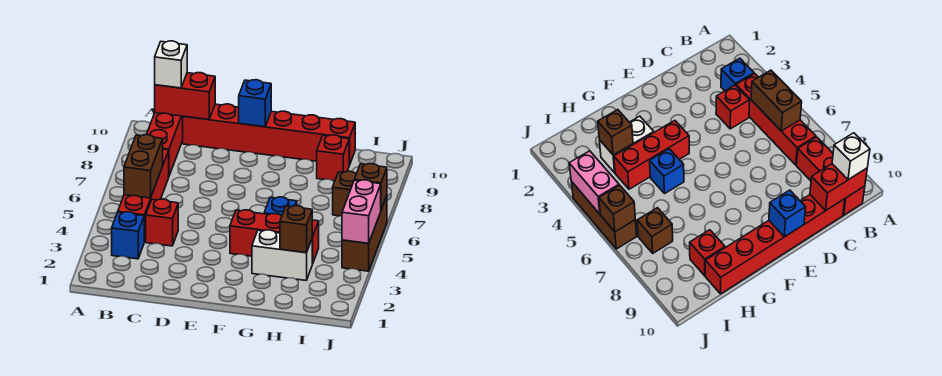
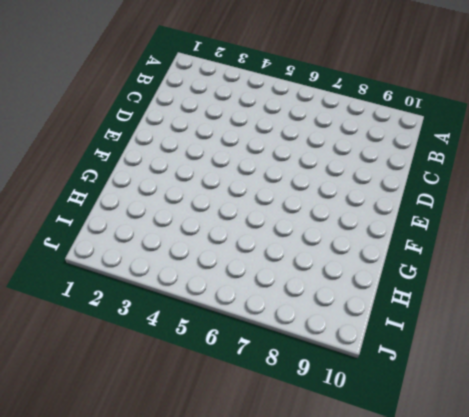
none -> blue brick B3 level 1
none -> red brick B4:B7 level 1
none -> red brick B8:B10 level 1

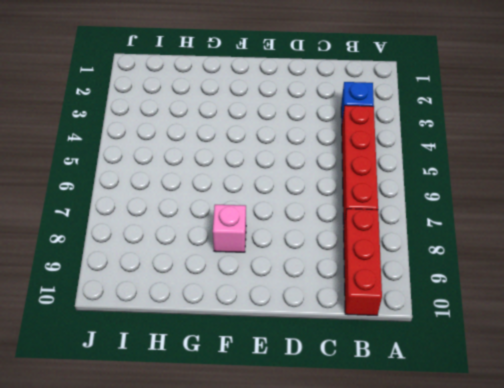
pink brick F8 level 1 -> none
none -> red brick C4 level 1
none -> red brick C10:H10 level 1
none -> red brick F4:H4 level 1

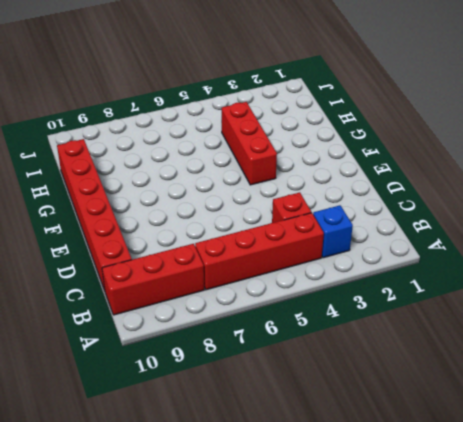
none -> white brick G3:H3 level 1
none -> blue brick G5 level 1
none -> red brick H9 level 1

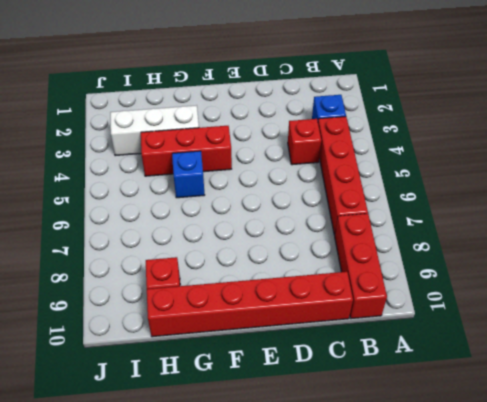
white brick G3:I3 level 1 -> white brick G3:H3 level 1
none -> brown brick I7 level 1
none -> brown brick J4:J6 level 1
none -> brown brick B5:B6 level 2

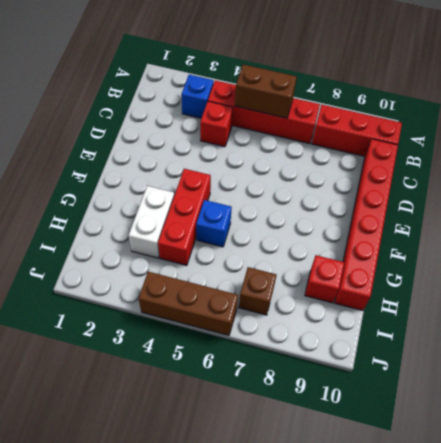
none -> red brick B10:C10 level 2
none -> blue brick E10 level 2
none -> brown brick H3 level 2

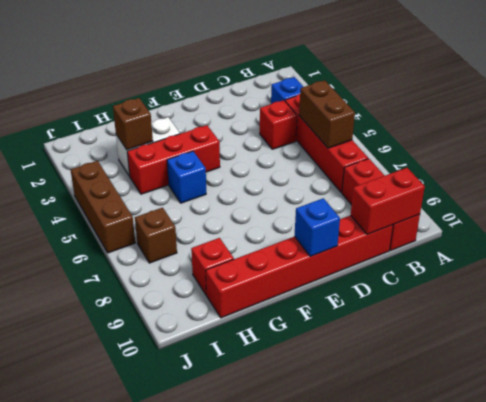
none -> pink brick J4:J5 level 2
none -> brown brick J6 level 2
none -> white brick B10 level 3

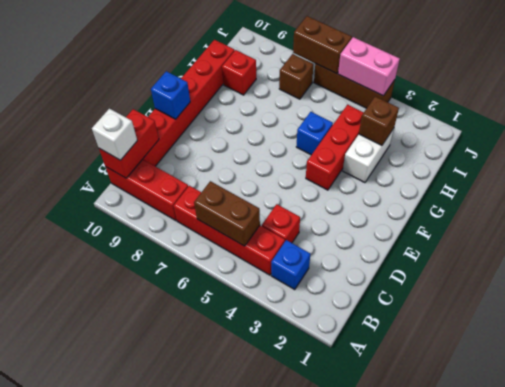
brown brick J6:J7 level 2 -> brown brick J6 level 2

